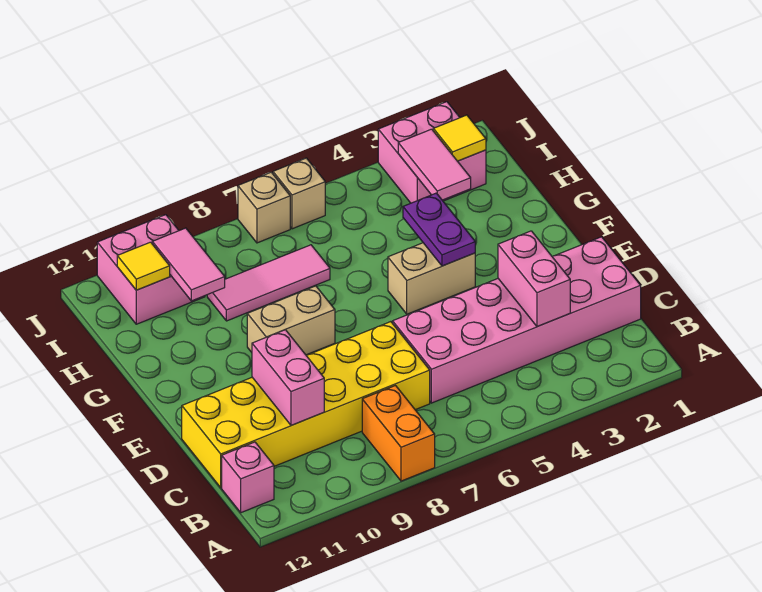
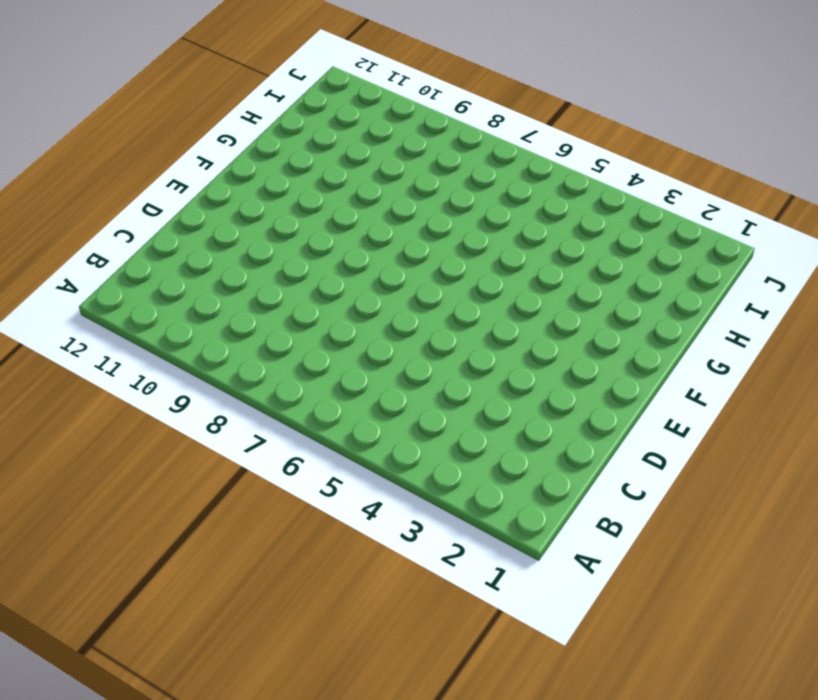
none -> orange brick A8:B8 level 1
none -> pink brick B12 level 1
none -> pink brick C1:D6 level 1

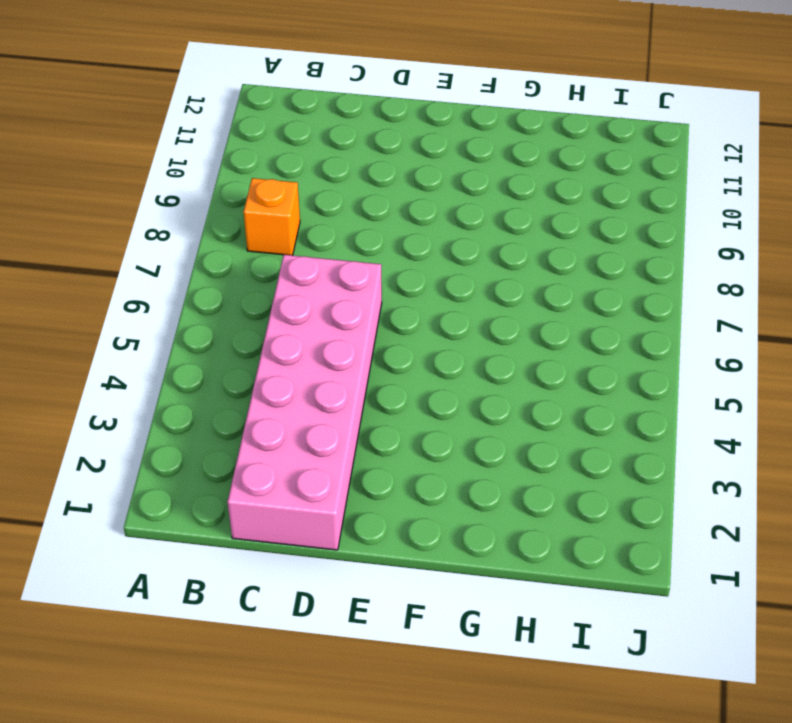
orange brick B8 level 1 -> orange brick A8:B8 level 1
none -> pink brick B12 level 1
none -> yellow brick C7:D12 level 1
none -> tan brick F4:F5 level 1

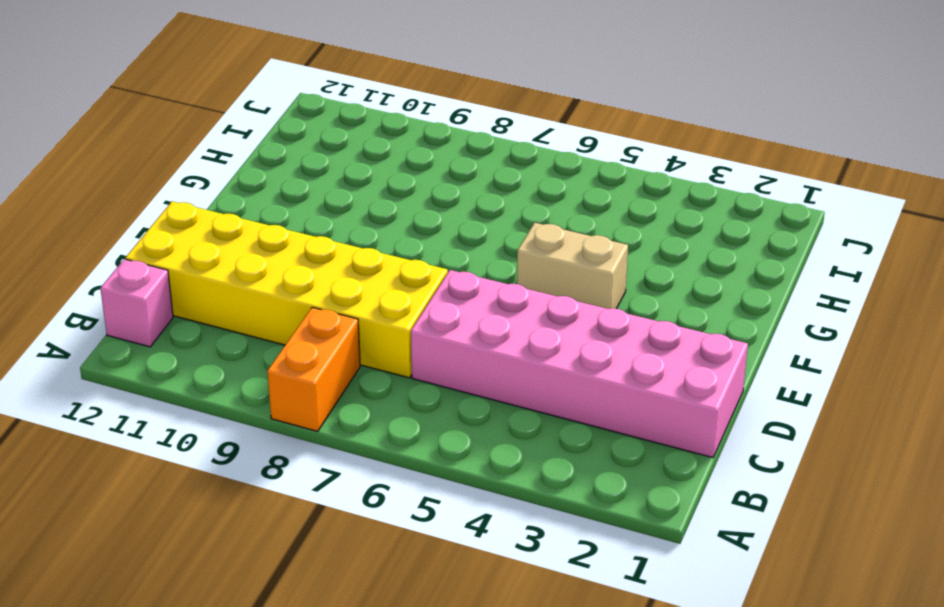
none -> tan brick F8:F9 level 1
none -> pink tile H7:H9 level 1
none -> pink brick I2:J3 level 1

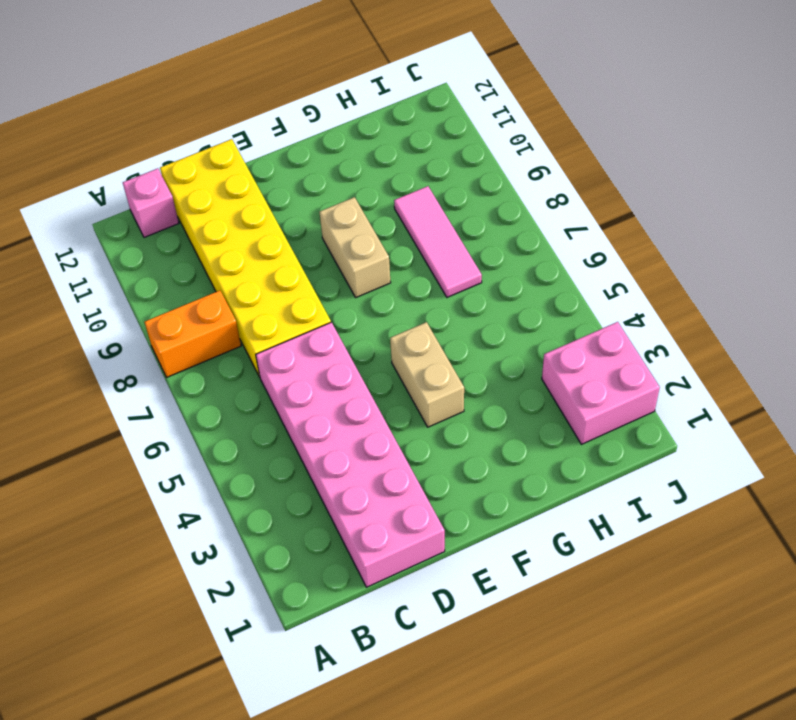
none -> pink brick I10:J11 level 1
none -> tan brick J6 level 1
none -> tan brick J7 level 1

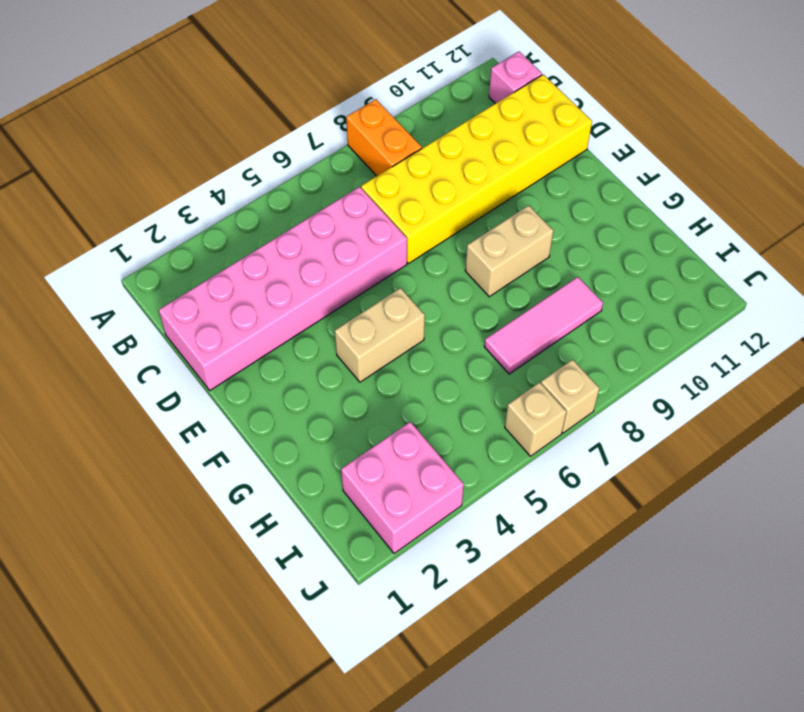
none -> pink brick I10:J11 level 1
none -> pink brick C3:D3 level 2
none -> pink brick C10:D10 level 2

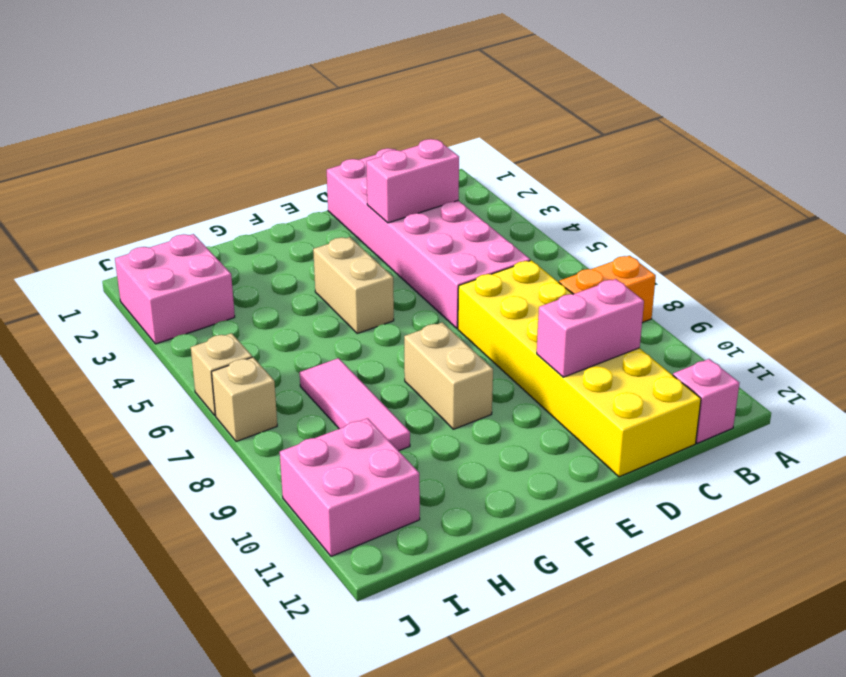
none -> purple plate F4:G4 level 2
none -> pink tile H3:I3 level 2
none -> pink tile H10:I10 level 2

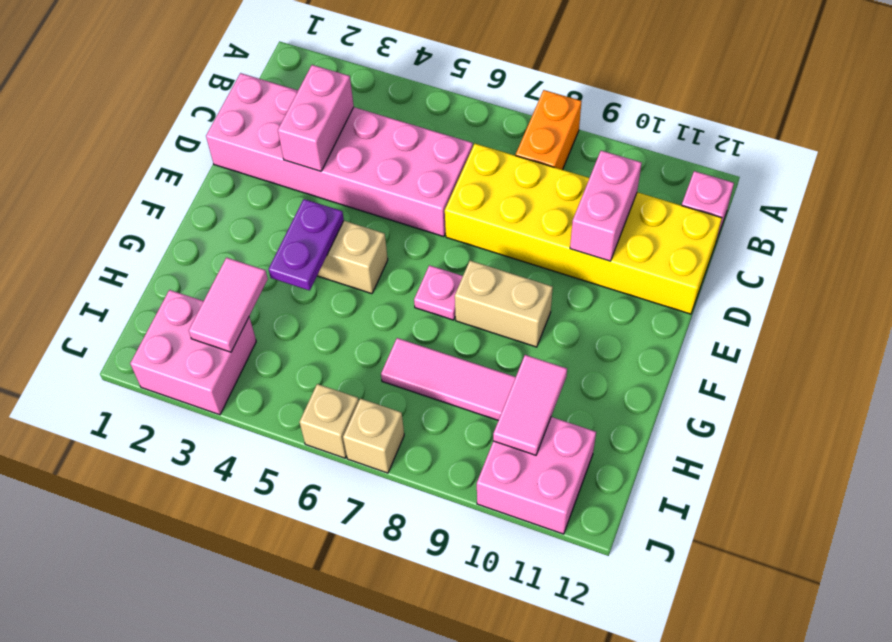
pink plate F7 level 1 -> none
none -> yellow tile I2 level 2
none -> yellow tile I11 level 2

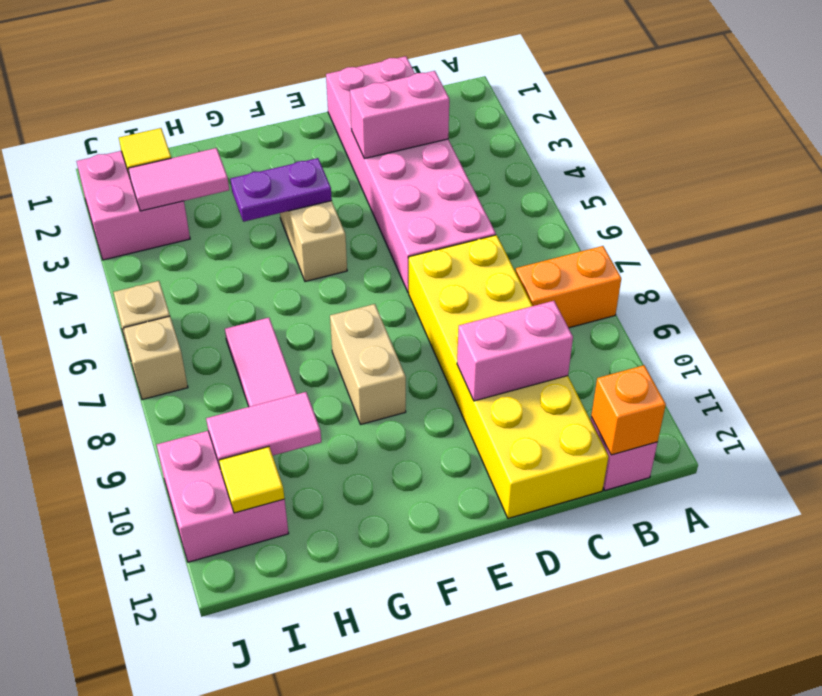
orange brick B12 level 2 -> none

